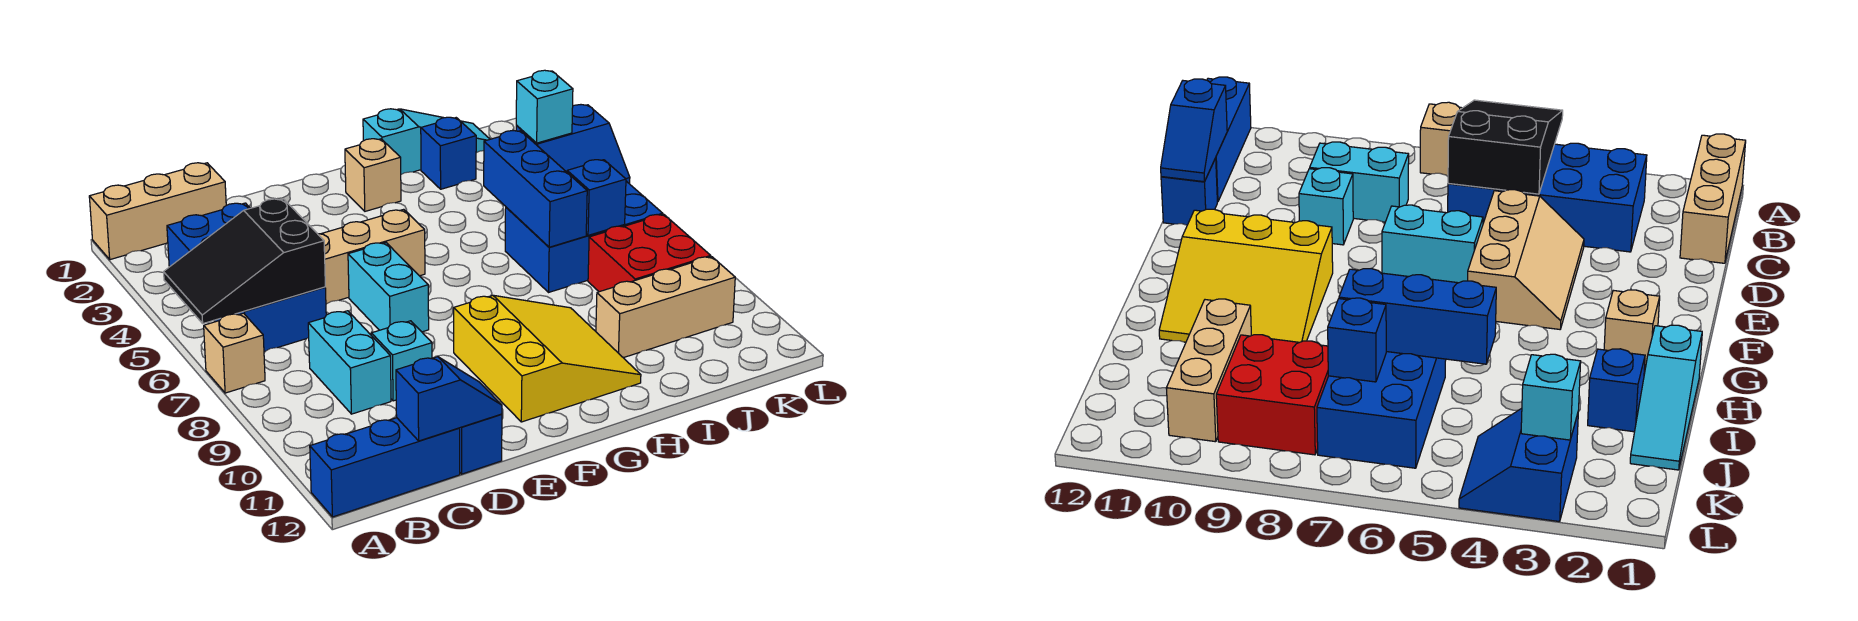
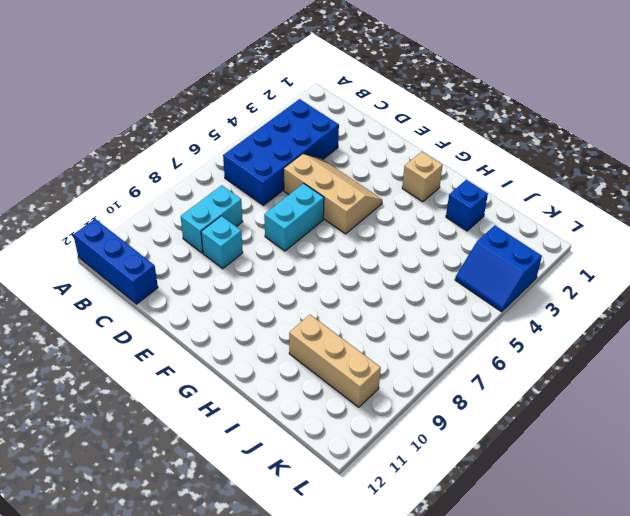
none -> tan brick A1:C1 level 1
none -> tan brick A7 level 1
none -> blue brick D12 level 1

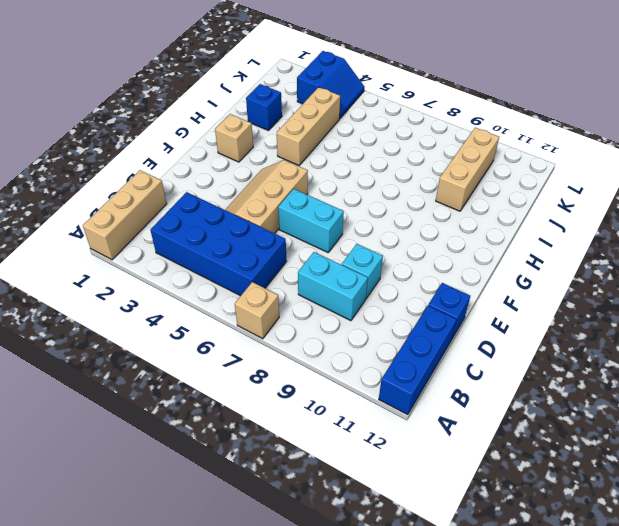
tan brick H4:J4 level 1 -> none
none -> yellow slope F9:H11 level 1 top F
none -> cyan slope H1:J1 level 1 top H
none -> blue brick I6:K7 level 1

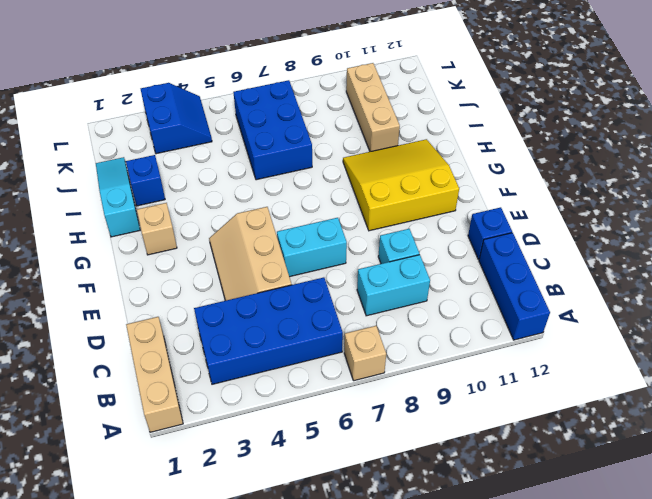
none -> red brick J8:K9 level 1
none -> black slope A5:C6 level 2 top C
none -> blue slope C12:D12 level 2 top C

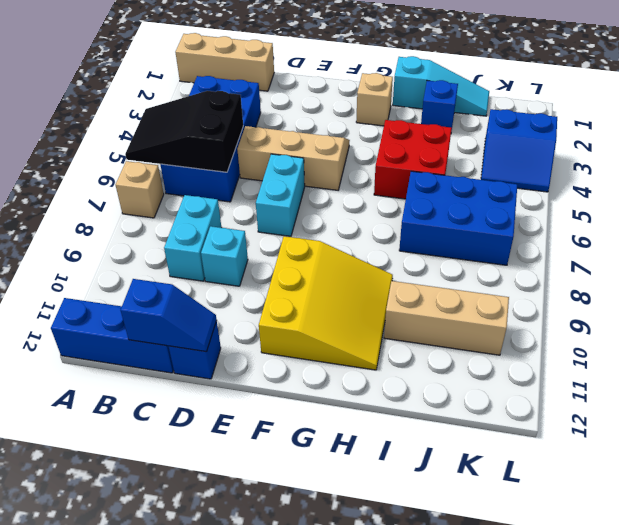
red brick H4:I5 level 1 -> red brick J8:K9 level 1
none -> blue brick I5:I7 level 2
none -> blue brick J7 level 2
none -> cyan brick K3 level 2

